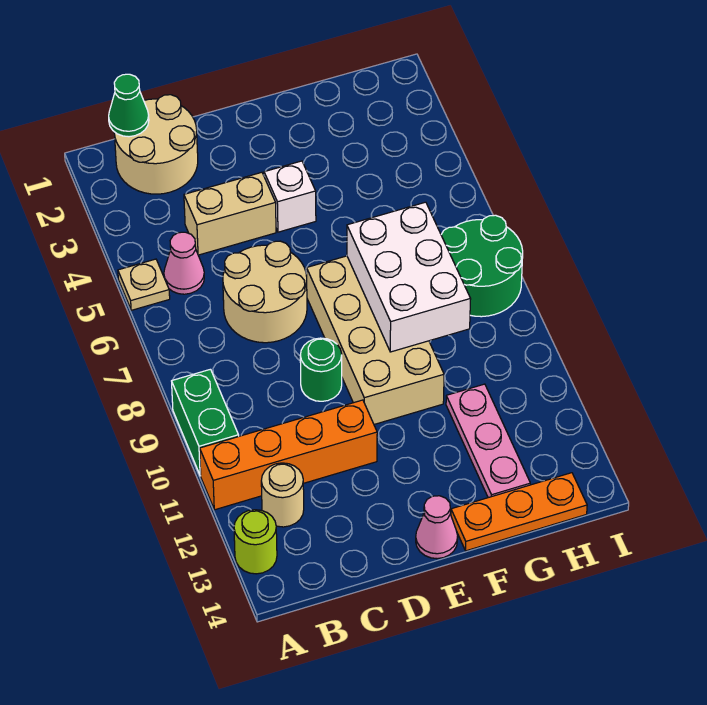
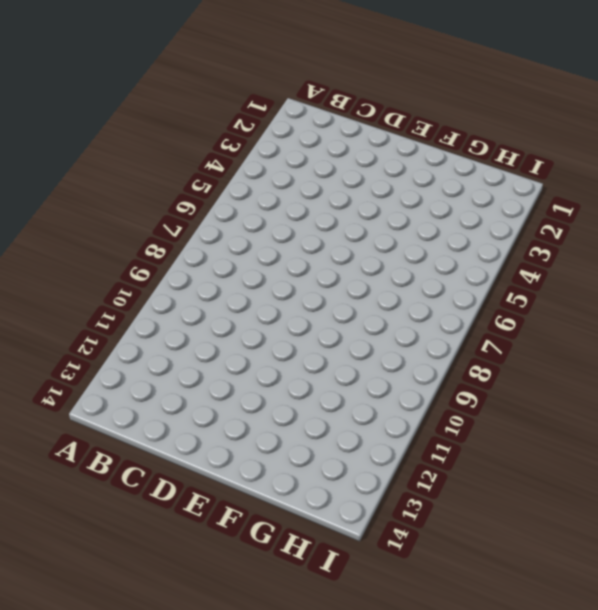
none -> tan plate A5 level 1
none -> green brick A9:A10 level 1
none -> orange brick A11:D11 level 1

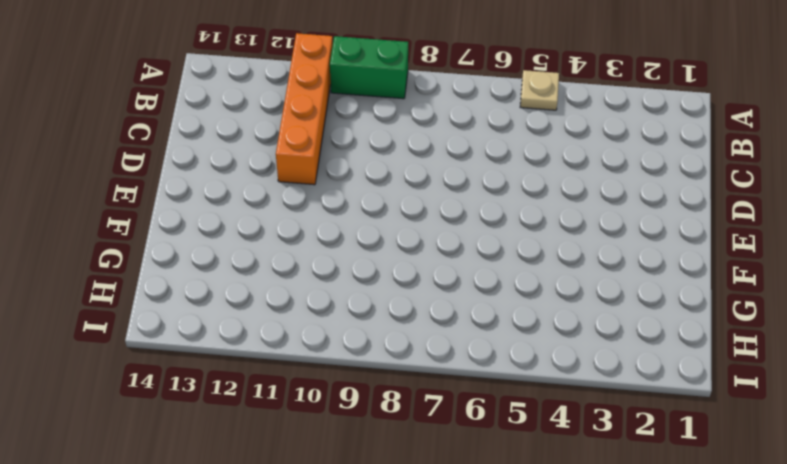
none -> lime round brick A13 level 1
none -> tan round brick B1:C2 level 1
none -> pink cone B5 level 1

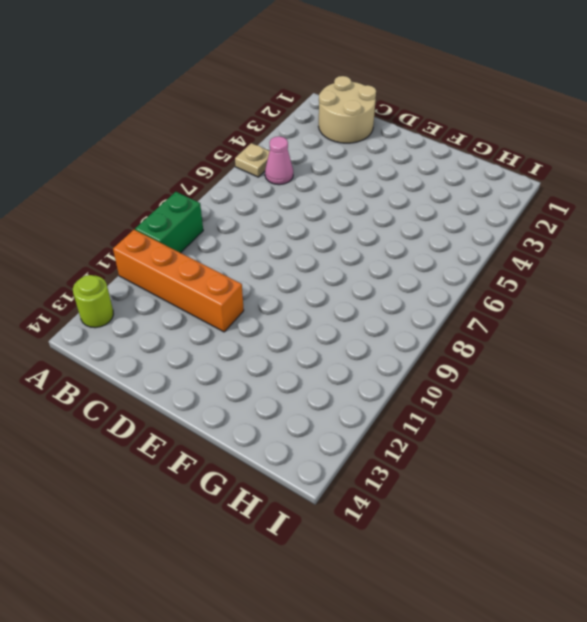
none -> tan round brick B12 level 1
none -> tan brick C4:D4 level 1
none -> tan round brick C6:D7 level 1

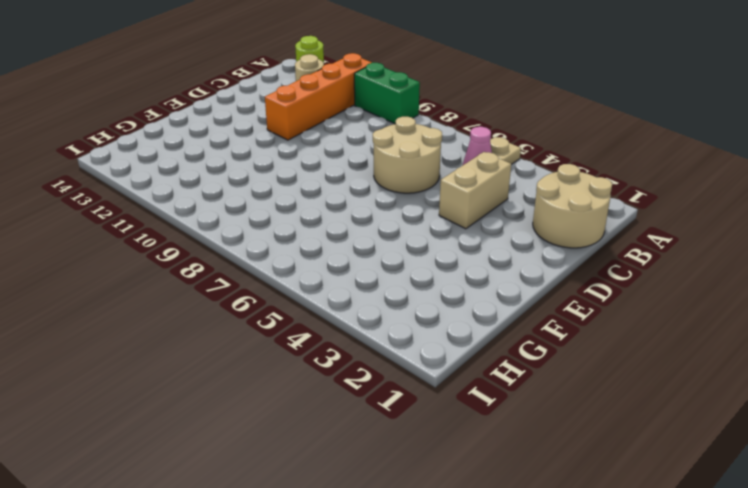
none -> green round brick D9 level 1
none -> white brick E4 level 1
none -> tan brick E7:F10 level 1

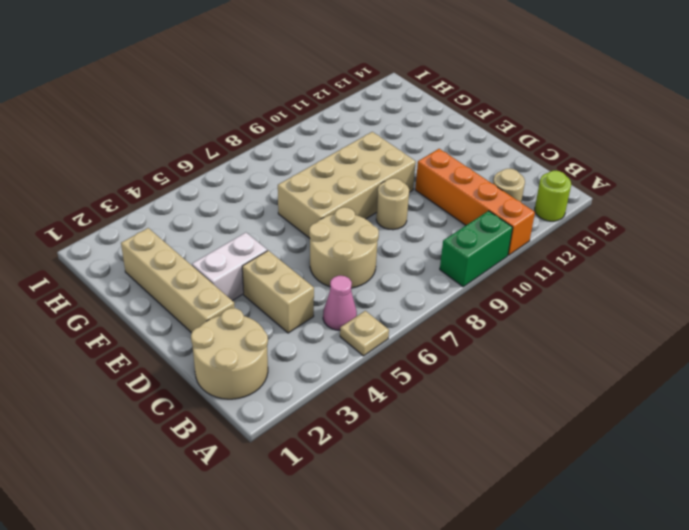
tan brick D2:G2 level 1 -> none
tan round brick D9 level 1 -> green round brick D9 level 1
white brick E3:E4 level 1 -> white brick E4 level 1
none -> pink cone E14 level 1
none -> orange plate F14:H14 level 1
none -> pink plate G11:G13 level 1

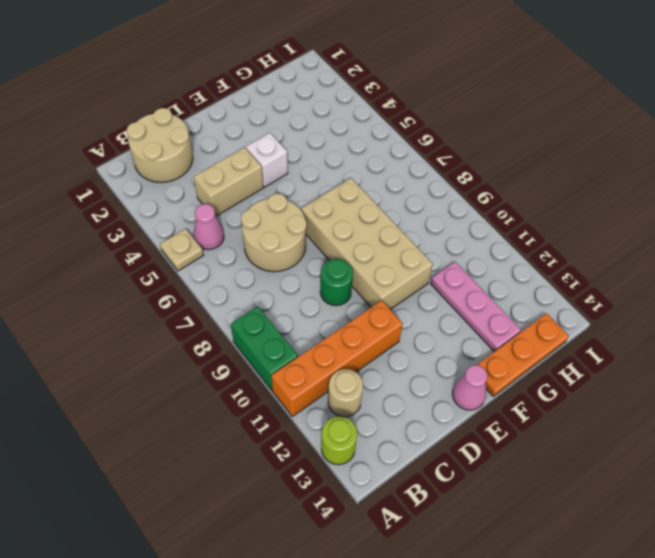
none -> green round brick H7:I8 level 1
none -> green cone B1 level 2
none -> white brick F7:G9 level 2

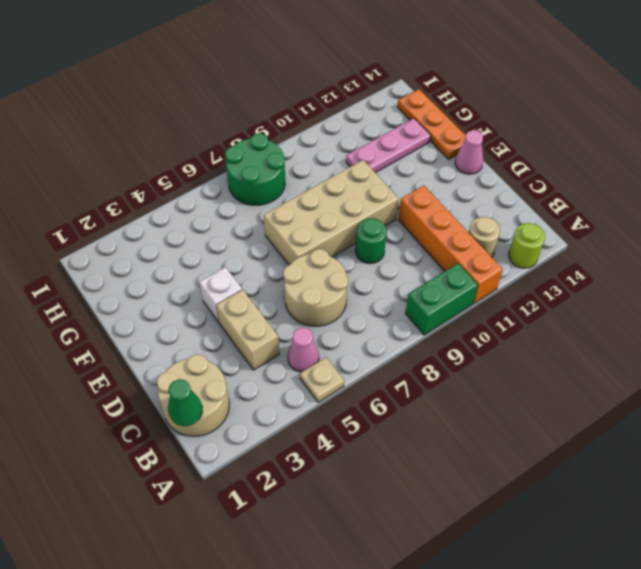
none -> white brick F7:G9 level 2

